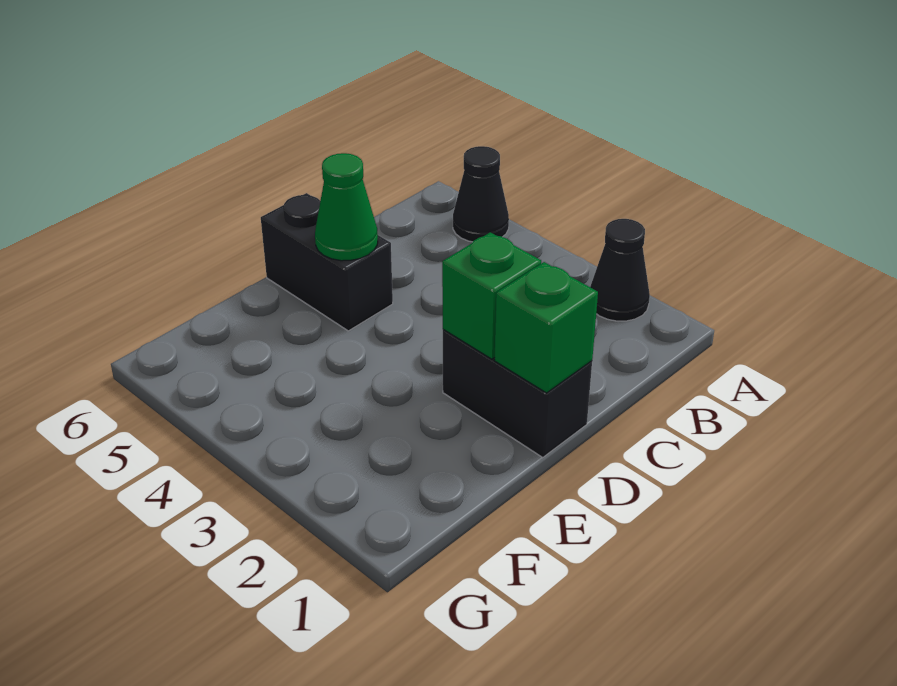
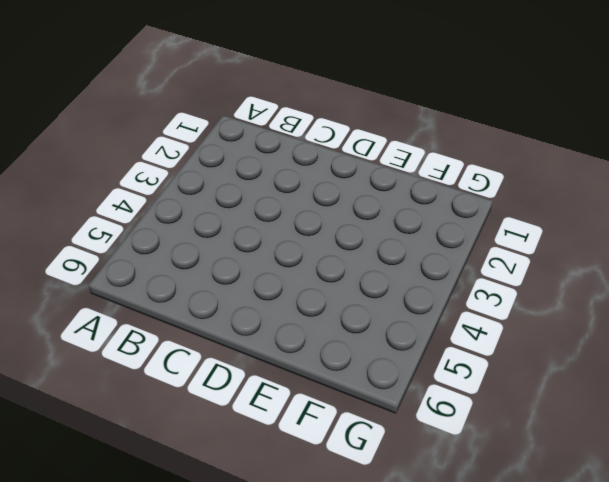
none -> black cone A2 level 1
none -> black cone A5 level 1

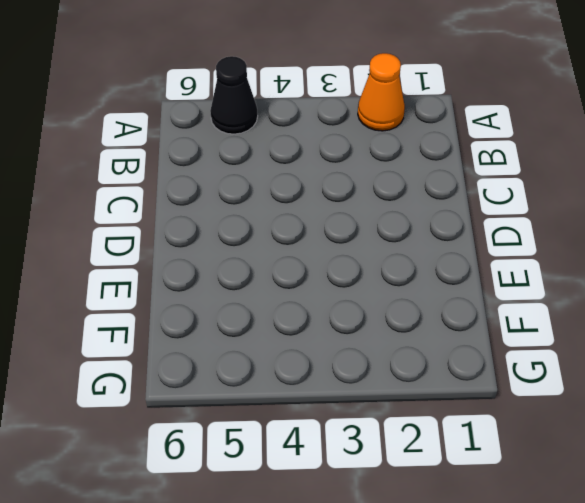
orange cone A2 level 1 -> black cone A2 level 1
none -> black brick D1:D2 level 1
none -> black brick D5:D6 level 1

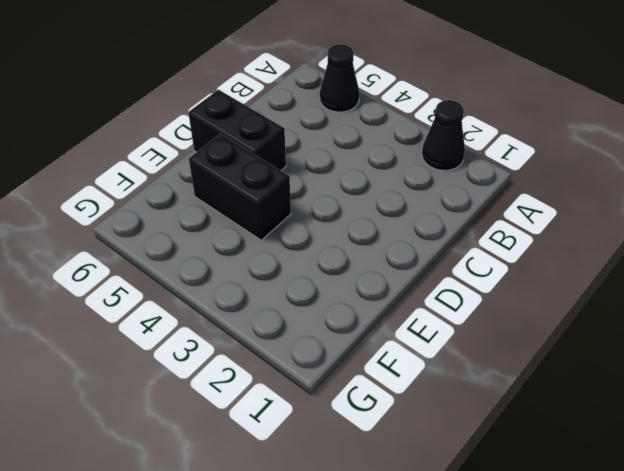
black brick E4:E5 level 1 -> black brick D1:D2 level 1
none -> green brick D1 level 2
none -> green brick D2 level 2

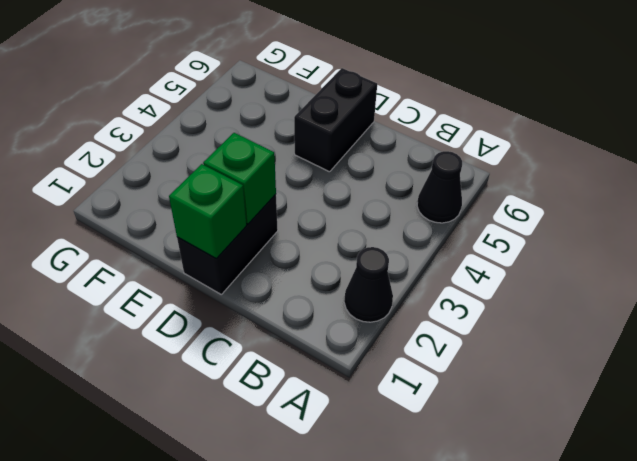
none -> green cone D5 level 2

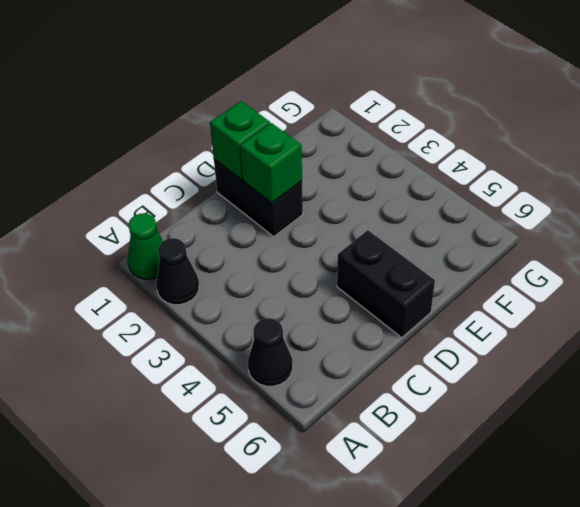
green cone A1 level 1 -> green cone D5 level 2

